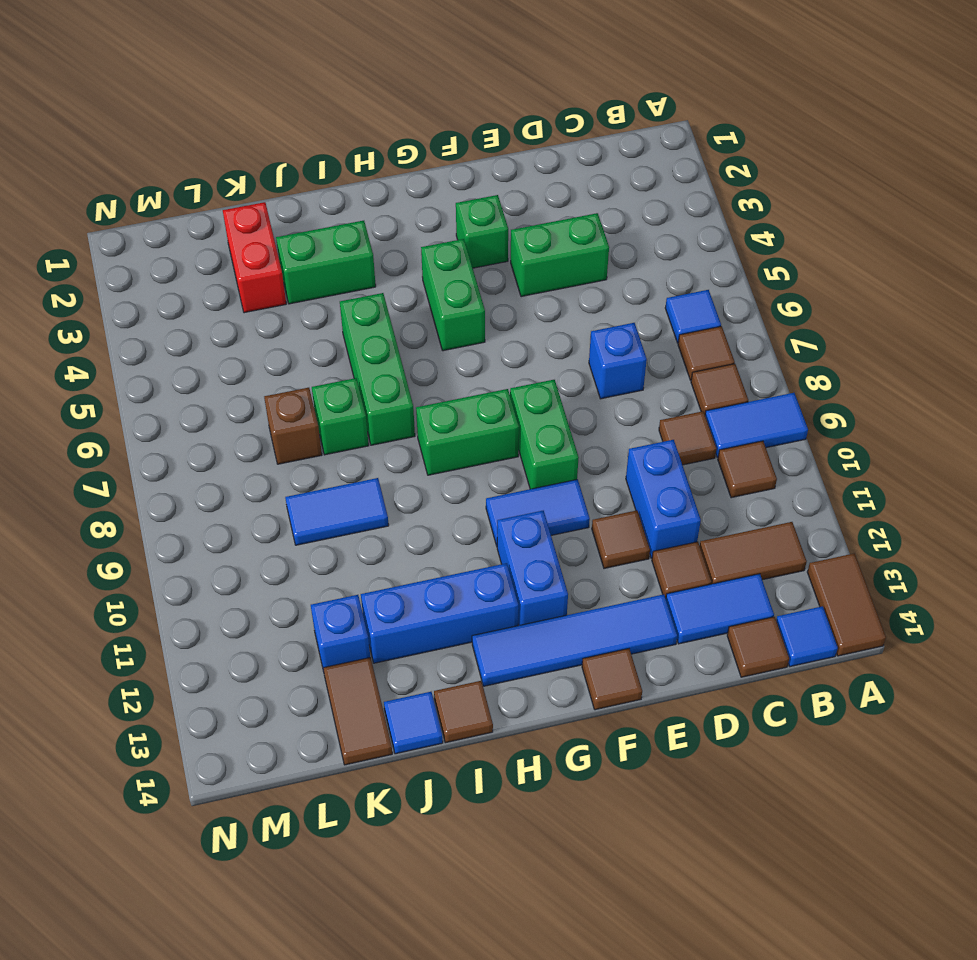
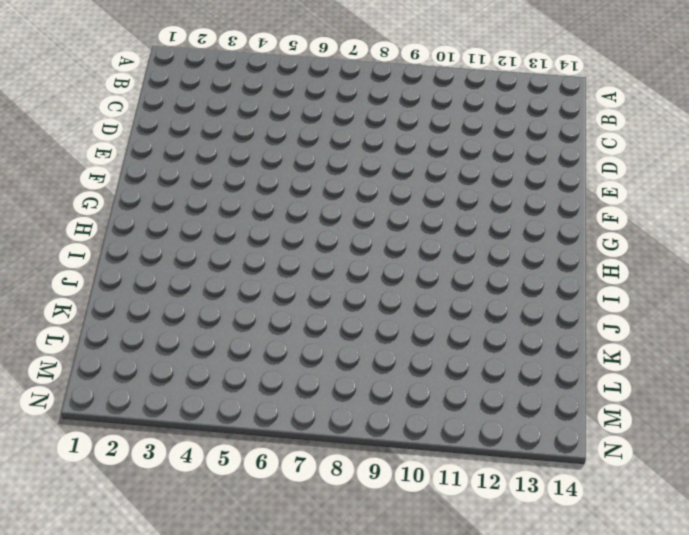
none -> blue tile A9:B9 level 1
none -> brown tile A13:A14 level 1
none -> blue tile B6 level 1
none -> brown tile B7 level 1

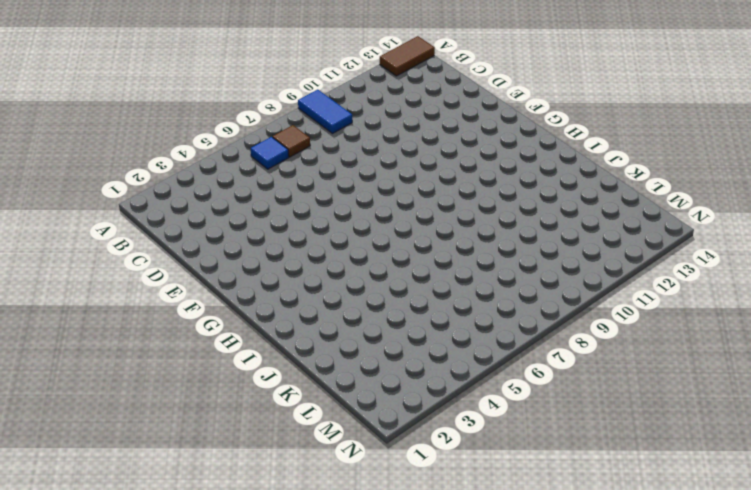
none -> brown tile B8 level 1
none -> brown tile B10 level 1
none -> brown tile B12:C12 level 1
none -> blue tile B14 level 1

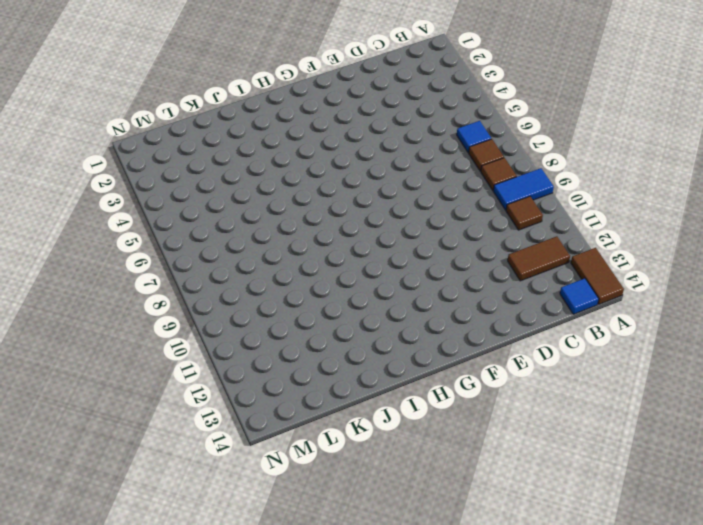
none -> brown tile C9 level 1
none -> blue tile C13:D13 level 1
none -> brown tile C14 level 1
none -> green brick D4:E4 level 1

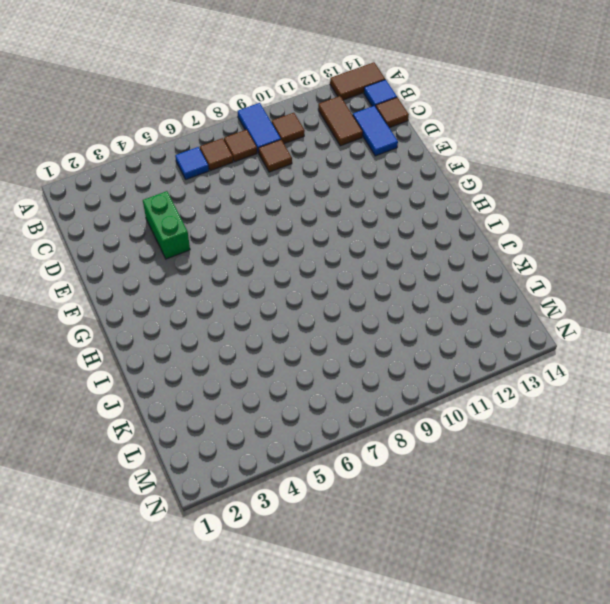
none -> blue brick D7 level 1
none -> blue brick D10:D11 level 1
none -> brown tile D12 level 1
none -> brown tile E11 level 1

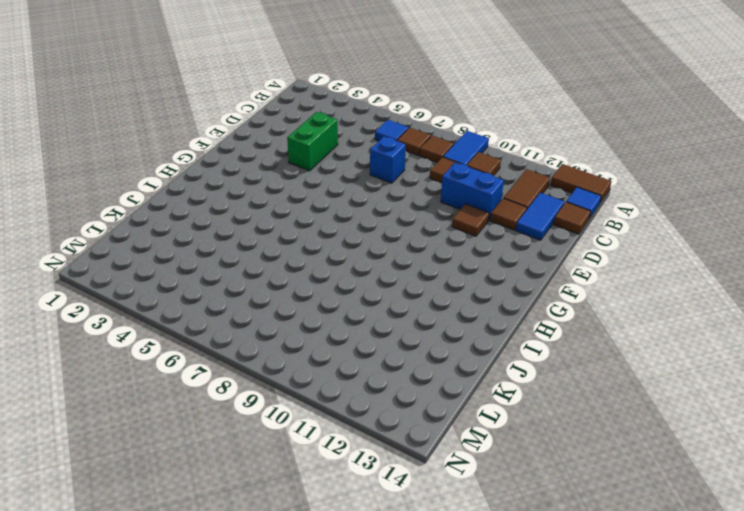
none -> blue tile E13:H13 level 1
none -> green brick F3 level 1
none -> green brick F8:F9 level 1
none -> blue tile F10:G10 level 1

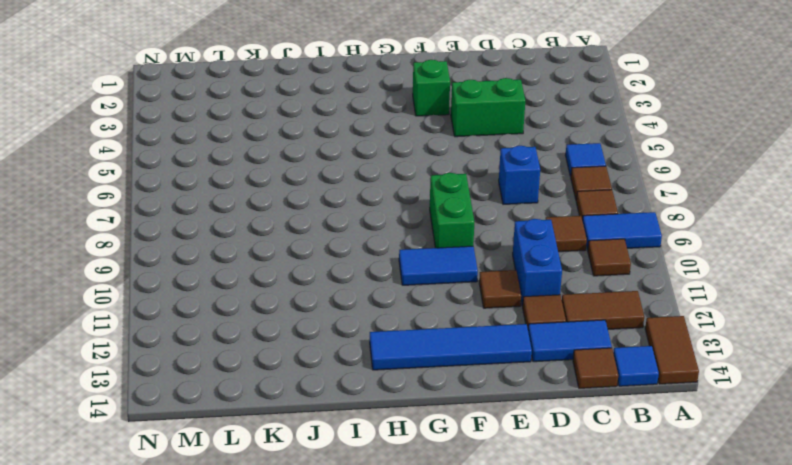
none -> brown tile F14 level 1
none -> green brick G4:G5 level 1
none -> green brick G8:H8 level 1
none -> blue brick G11:G12 level 1

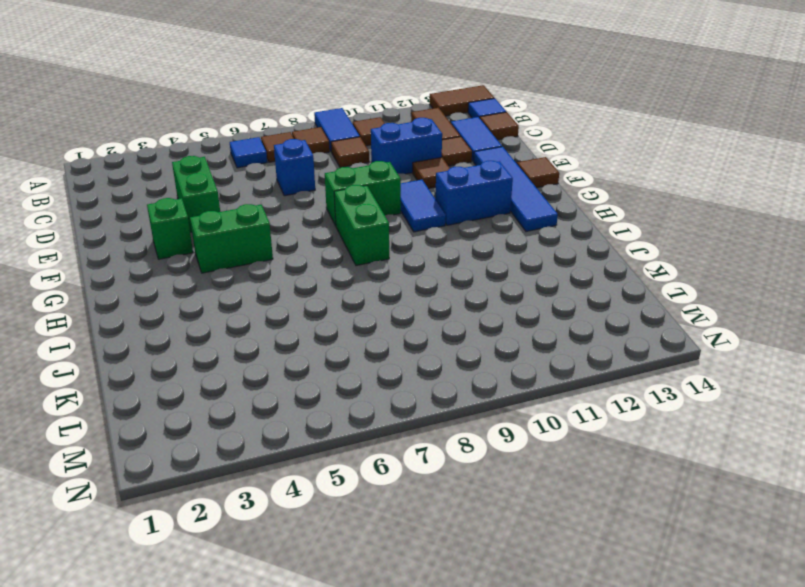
none -> blue brick H12:J12 level 1
none -> green brick I3:J3 level 1
none -> green brick I5:I7 level 1
none -> brown tile I14 level 1

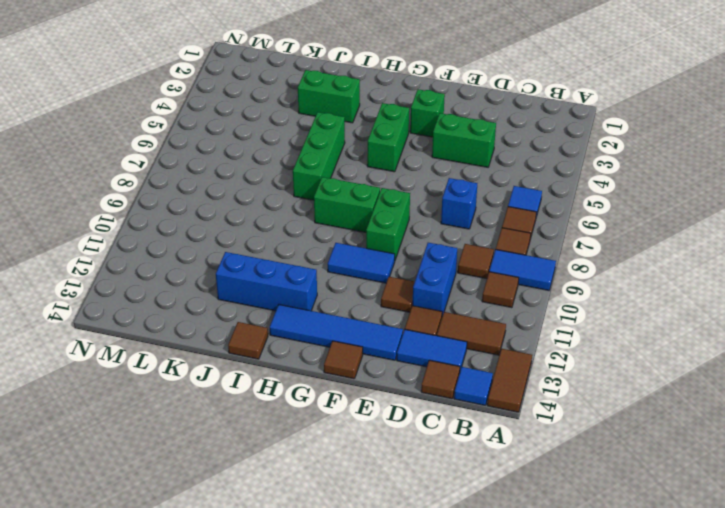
none -> blue brick G11:G12 level 1
none -> green brick J7 level 1
none -> blue tile J9:K9 level 1
none -> blue tile J14 level 1

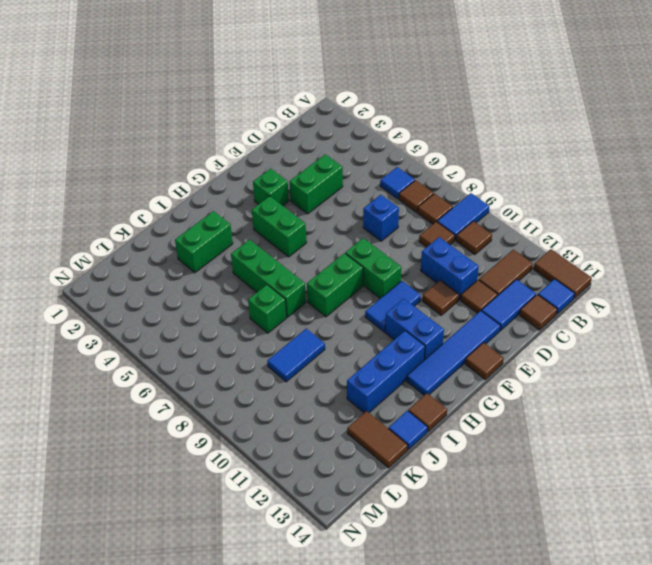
none -> red brick K2:K3 level 1
none -> brown brick K7 level 1
none -> blue brick K12 level 1

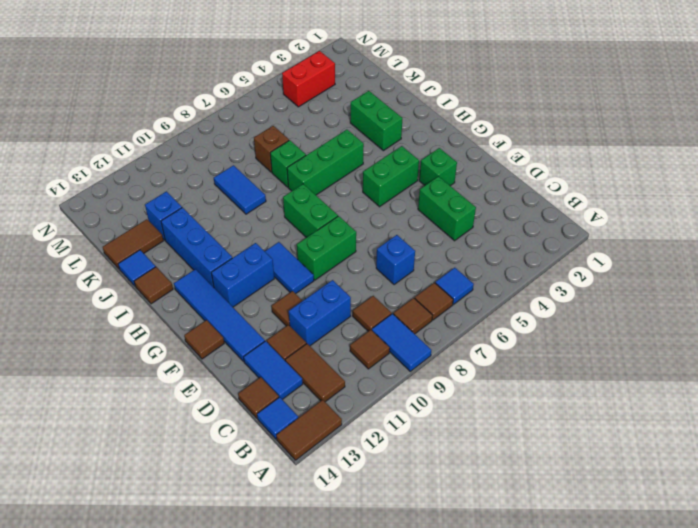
red brick M3:M4 level 1 -> red brick K2:K3 level 1

